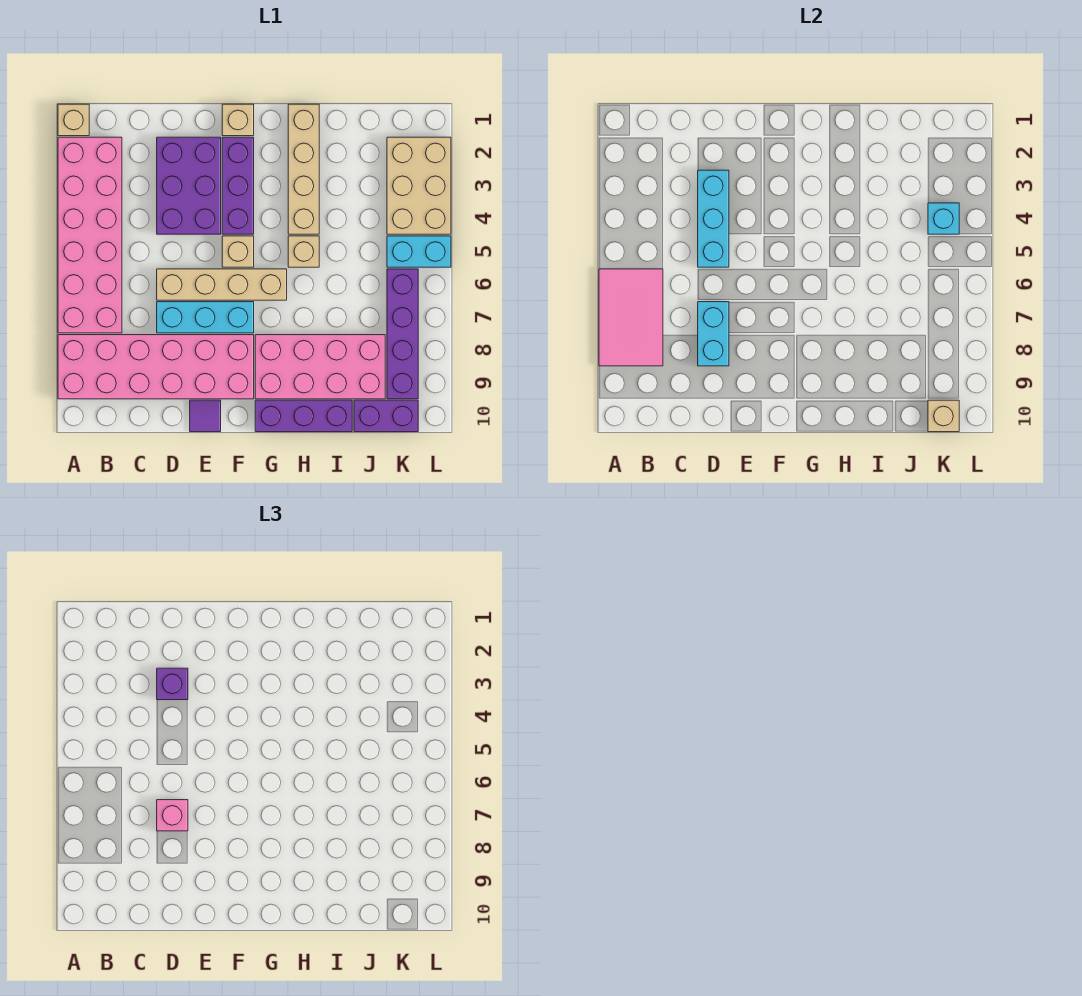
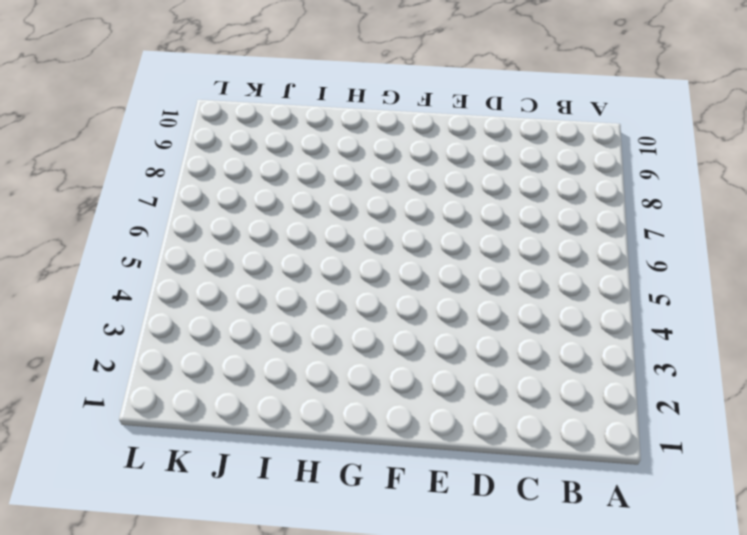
none -> tan brick A1 level 1
none -> pink brick A2:B7 level 1
none -> pink brick A8:F9 level 1

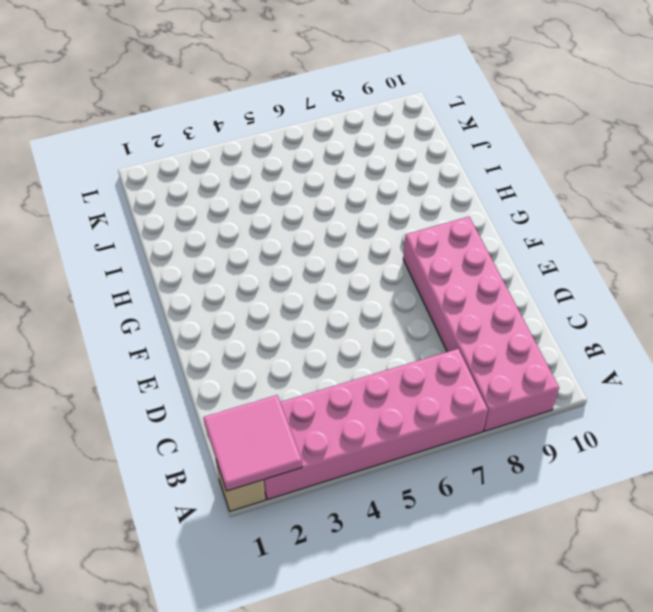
pink tile A1:B2 level 2 -> none
none -> purple brick D2:E4 level 1
none -> tan brick D6:G6 level 1
none -> cyan brick D7:F7 level 1

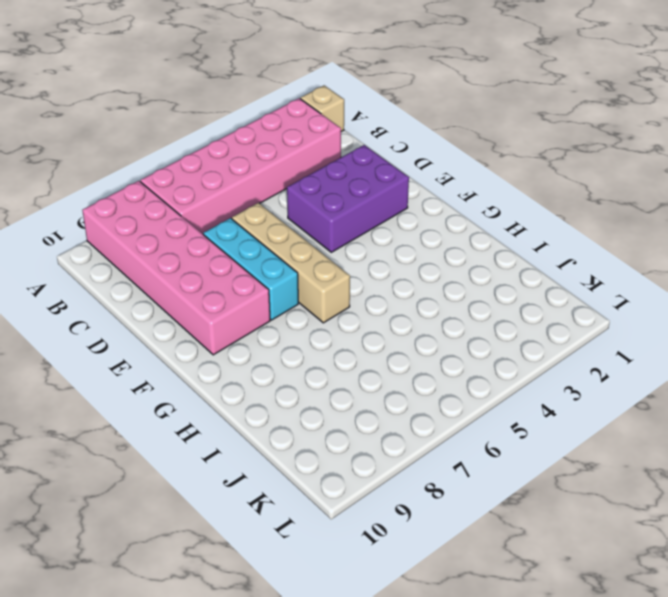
none -> purple tile E10 level 1
none -> tan brick F1 level 1
none -> purple brick F2:F4 level 1

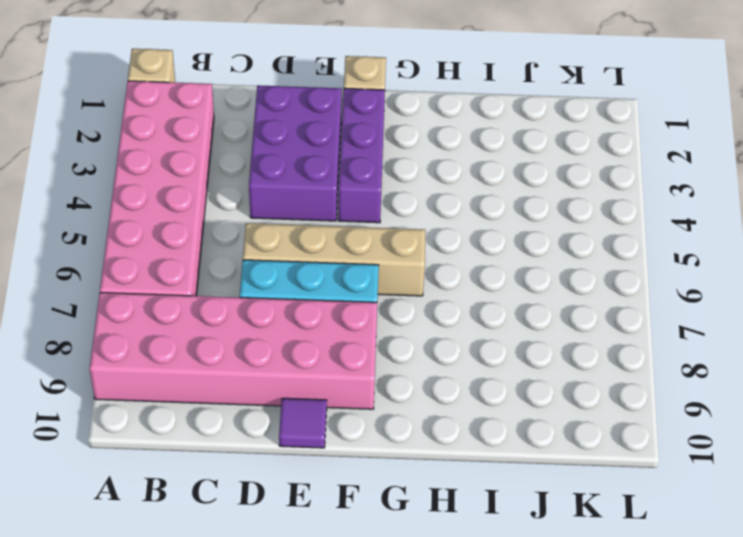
none -> tan brick F5 level 1
none -> pink brick G8:J9 level 1
none -> purple brick G10:I10 level 1

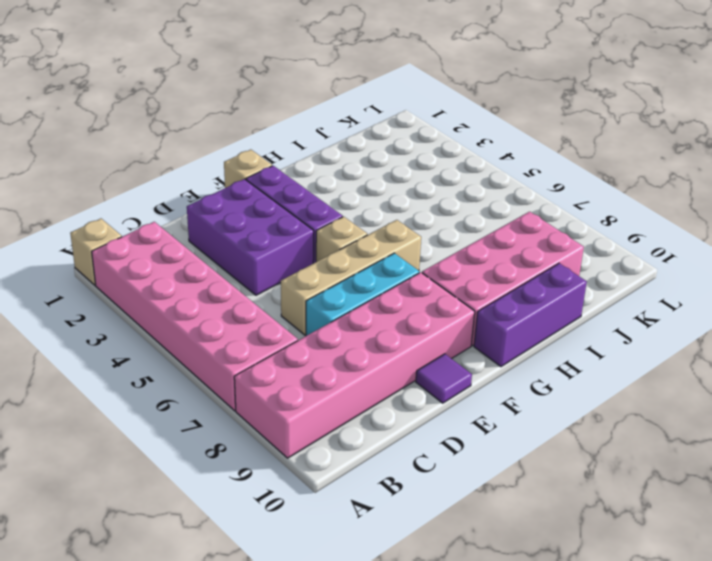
none -> tan brick H1:H4 level 1
none -> tan brick H5 level 1
none -> purple brick J10:K10 level 1

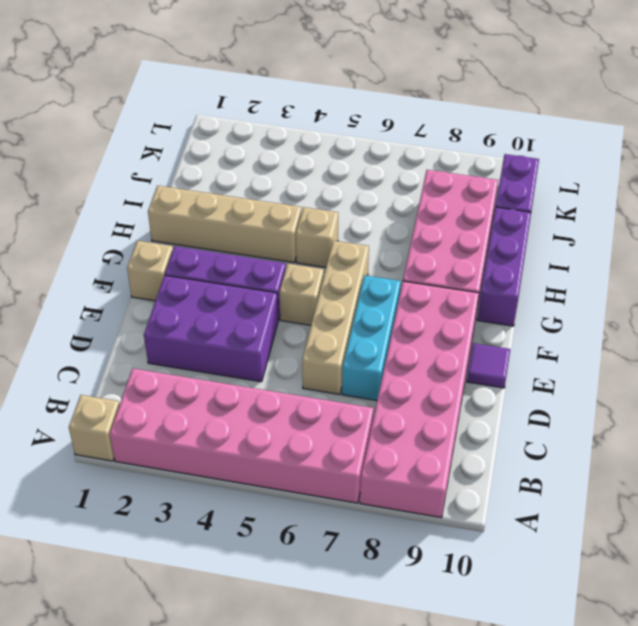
none -> tan brick K2:L4 level 1
none -> cyan brick K5:L5 level 1
none -> purple brick K6:K9 level 1

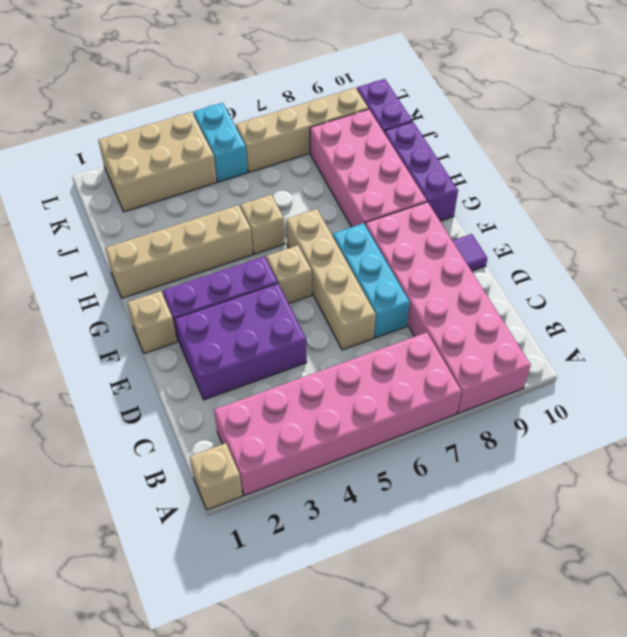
tan brick K6:K9 level 1 -> purple brick K6:K9 level 1
none -> pink tile A6:B8 level 2
none -> cyan brick D3:D5 level 2
none -> cyan brick D7:D8 level 2

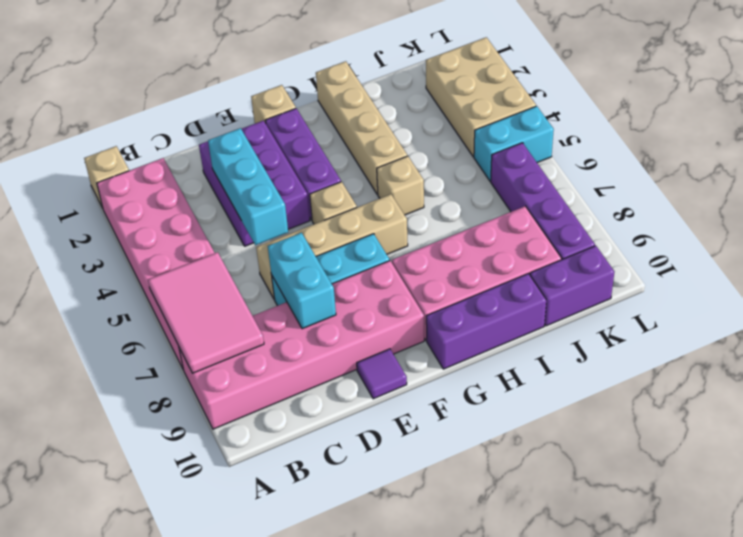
none -> cyan brick K4 level 2
none -> tan brick K10 level 2
none -> purple brick D3 level 3

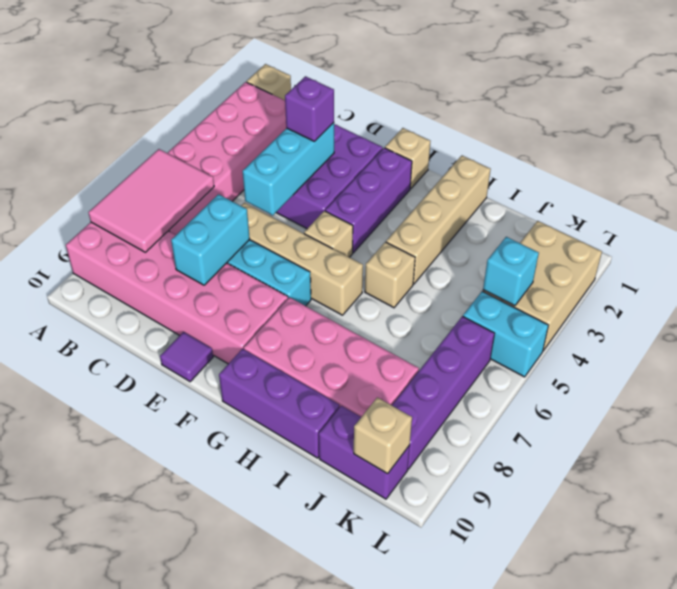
none -> pink brick D7 level 3

